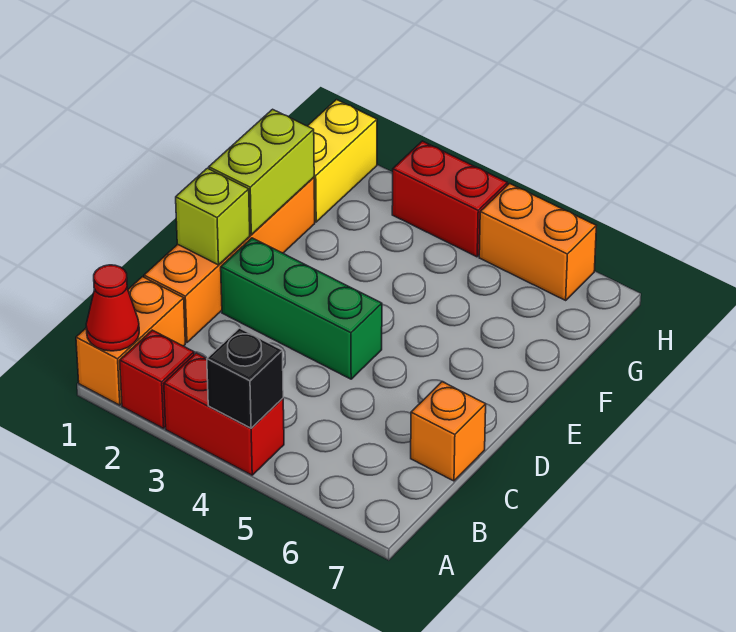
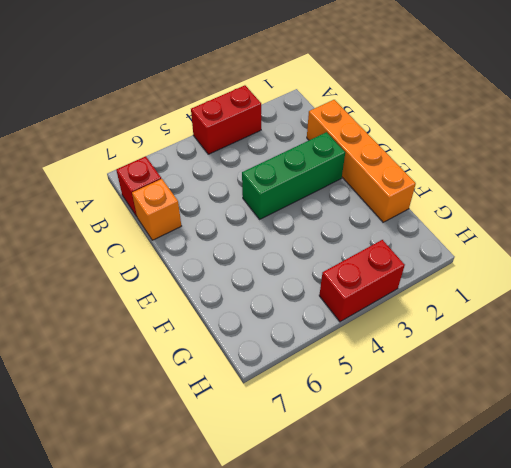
red brick B7 level 1 -> red brick A2 level 1
none -> orange brick A1:B1 level 1
none -> yellow brick G1:H1 level 1
none -> orange brick H5:H6 level 1

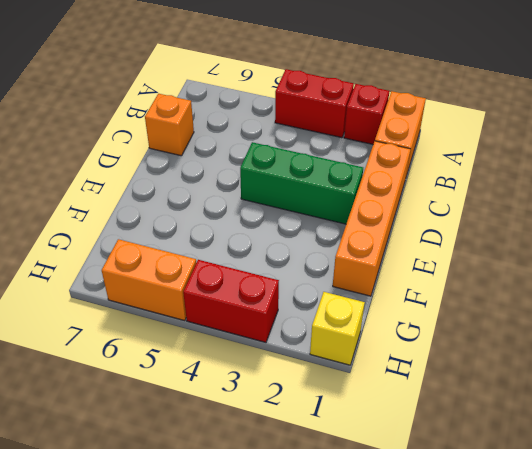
yellow brick H1 level 1 -> yellow brick G1:H1 level 1
none -> red cone A1 level 2
none -> black brick A4 level 2
none -> lime brick D1 level 2

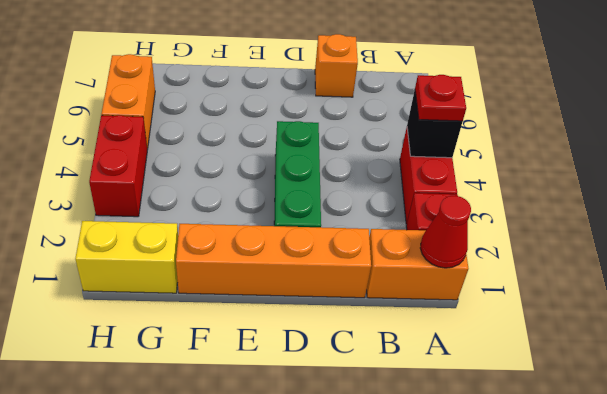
red plate A4 level 3 -> none
none -> lime brick D1 level 2
none -> lime brick E1:F1 level 2

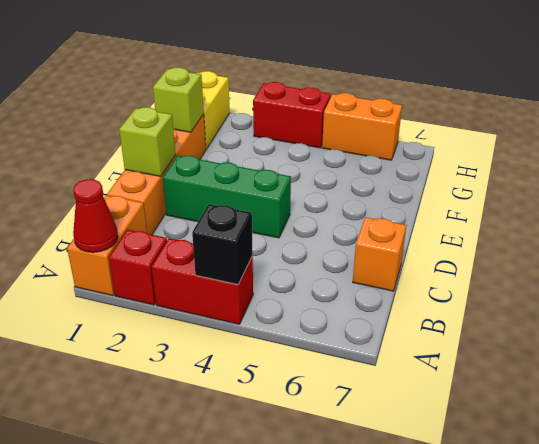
lime brick F1 level 2 -> lime brick E1:F1 level 2

